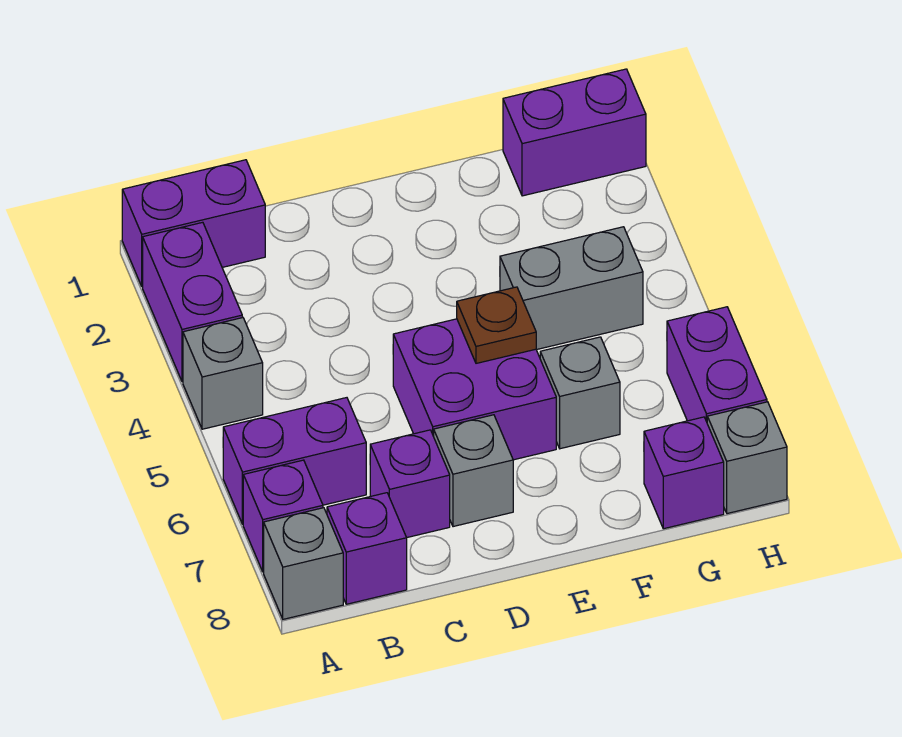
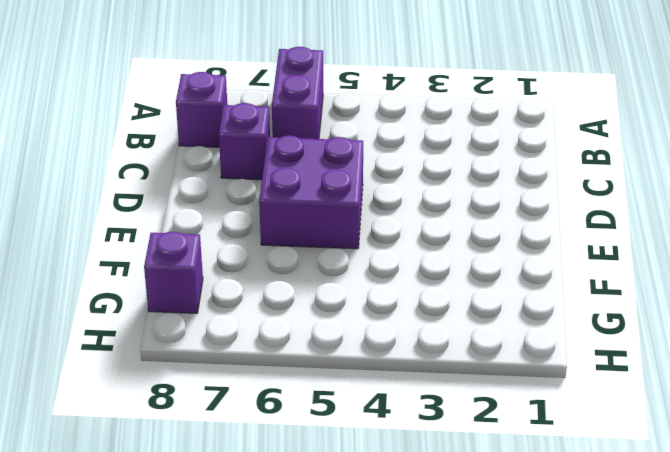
none -> purple brick A1:B1 level 1
none -> purple brick A2:A3 level 1
none -> grey brick A4 level 1

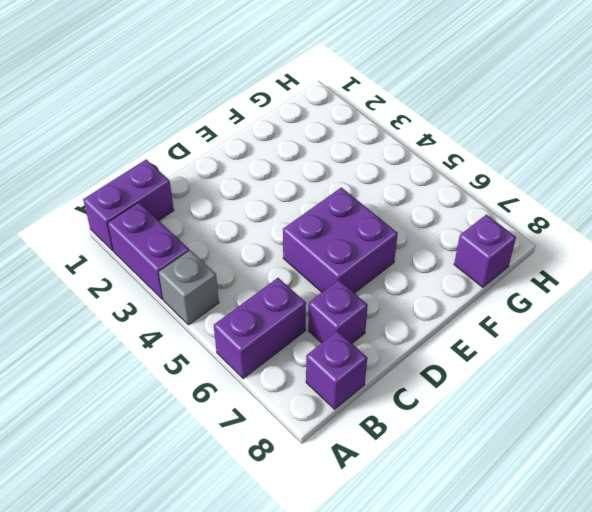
none -> purple brick A7 level 1
none -> grey brick A8 level 1
none -> grey brick D7 level 1

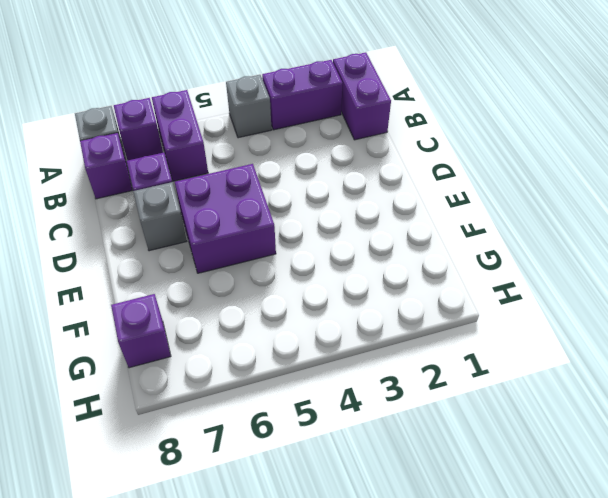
none -> grey brick F4:G4 level 1
none -> grey brick F6 level 1
none -> purple brick G1:H1 level 1

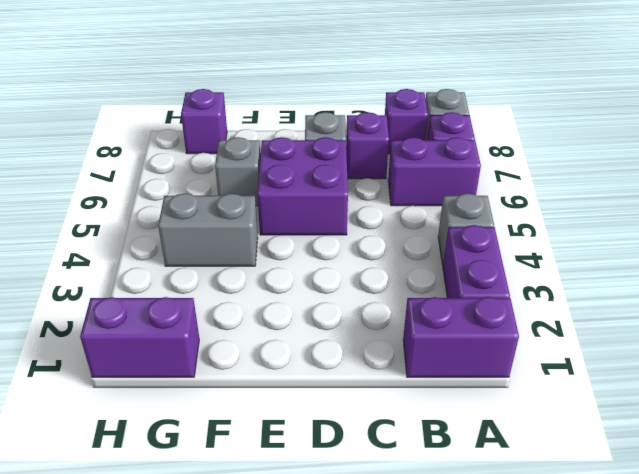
none -> purple brick H6:H7 level 1
none -> grey brick H8 level 1
none -> brown plate E5 level 2

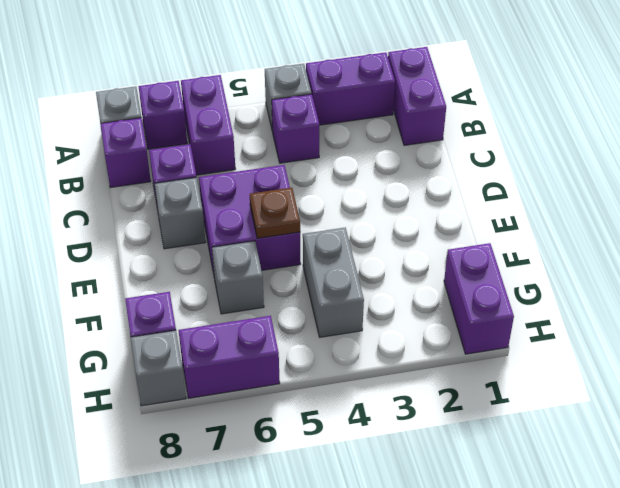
purple brick B4 level 1 -> none

